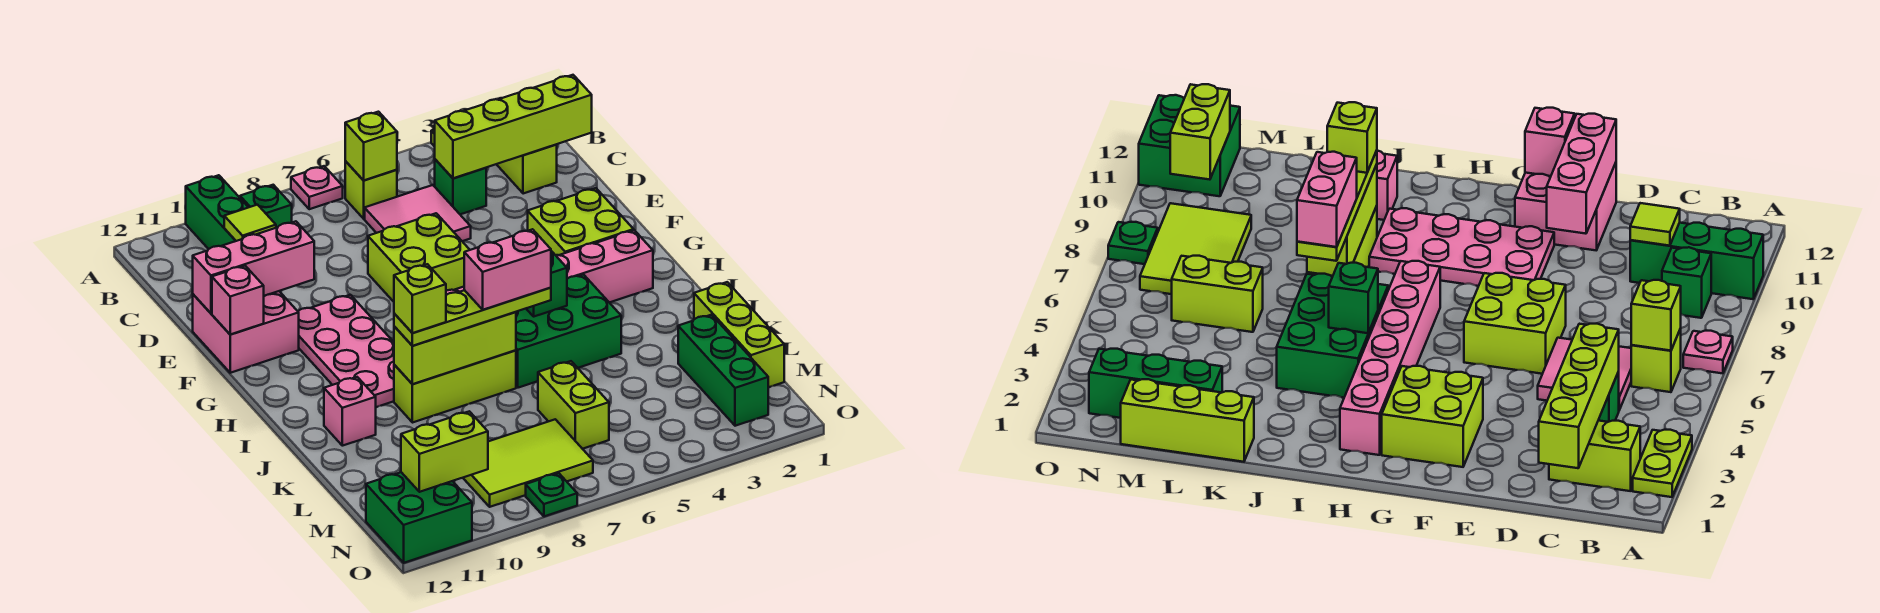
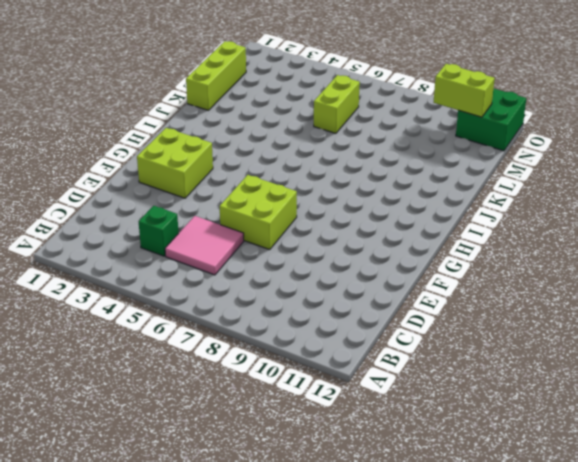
none -> lime plate A2:A3 level 1
none -> pink plate A7 level 1
none -> green brick A10:C10 level 1
none -> lime brick B2:C2 level 1

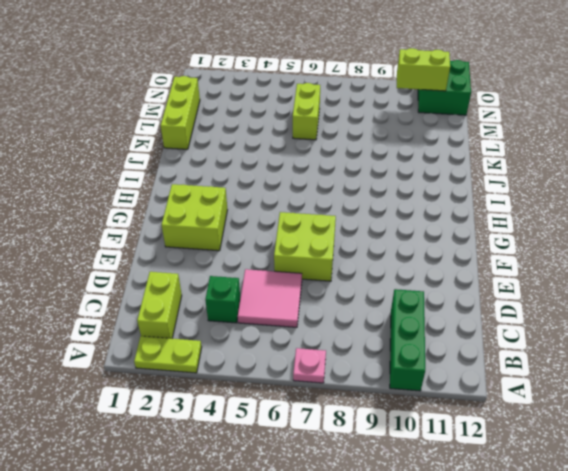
none -> lime brick B6 level 1
none -> green brick B9 level 1
none -> pink brick E11:F12 level 1
none -> pink plate F9:I10 level 1

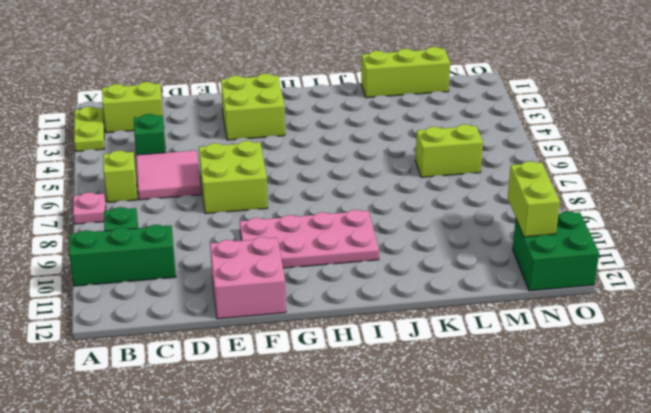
none -> pink brick H2:H7 level 1
none -> green brick I4:J6 level 1
none -> lime brick J7:J9 level 1
none -> pink brick J11 level 1

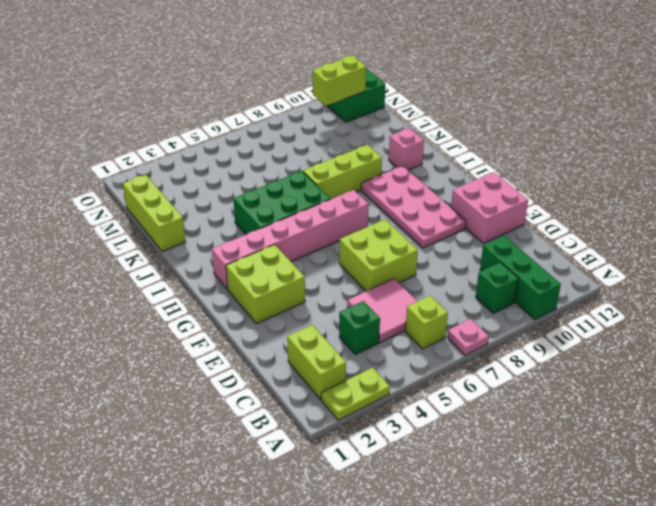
none -> green brick L2:N2 level 1
none -> lime brick L6:M6 level 1
none -> lime tile M7:N9 level 1
none -> green plate O8 level 1

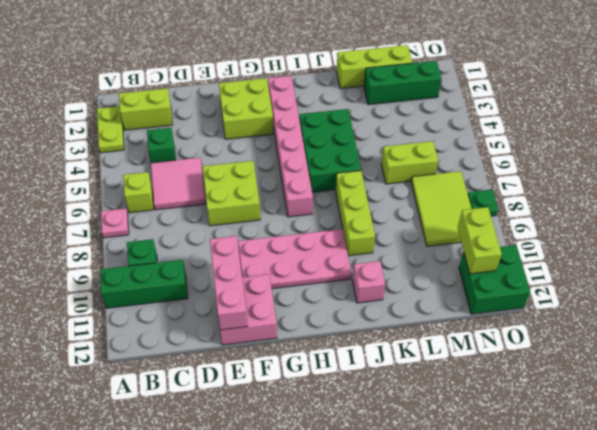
none -> lime brick B6 level 2
none -> lime brick C1:C4 level 2
none -> lime tile C10 level 2
none -> pink brick F12 level 2

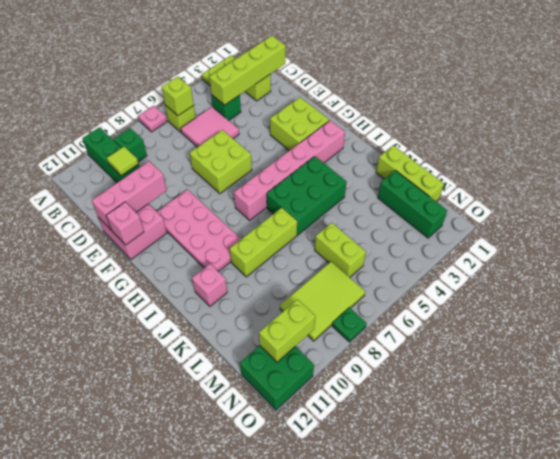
none -> green brick I5 level 2
none -> lime brick J7:J9 level 2
none -> lime plate J6:J9 level 3
none -> pink brick J6:J7 level 4

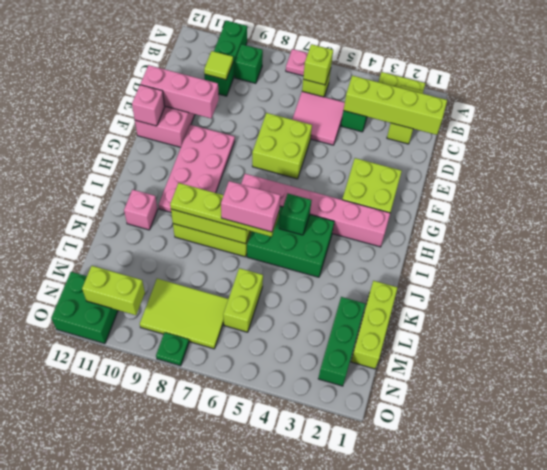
none -> lime brick J9 level 4

